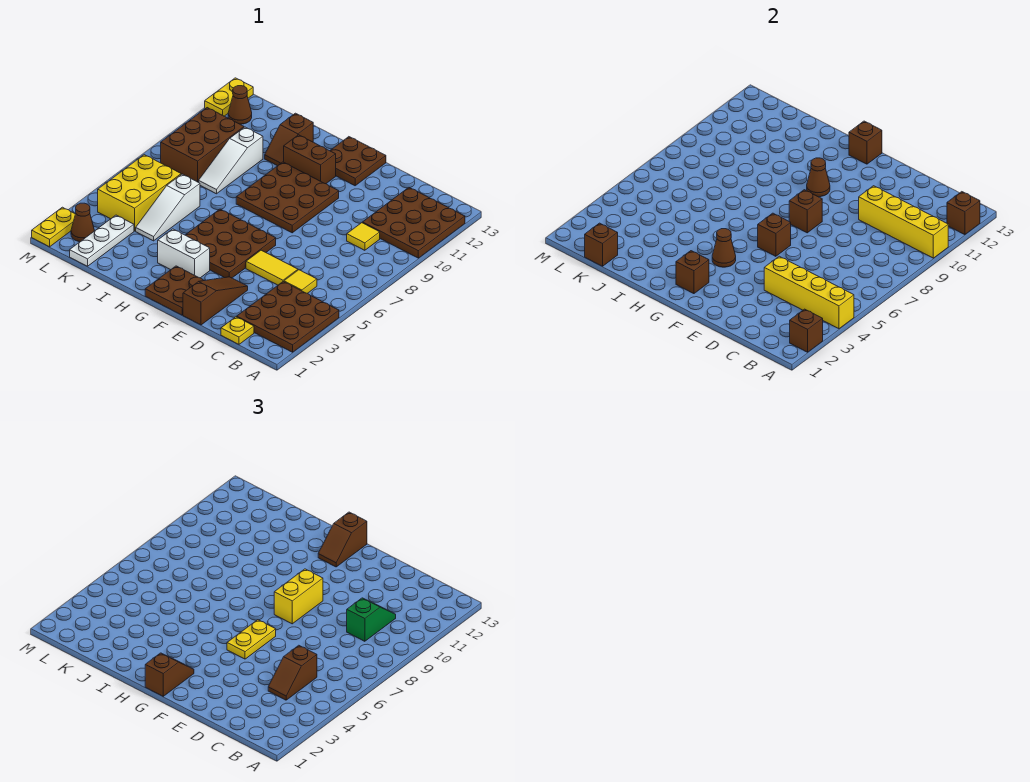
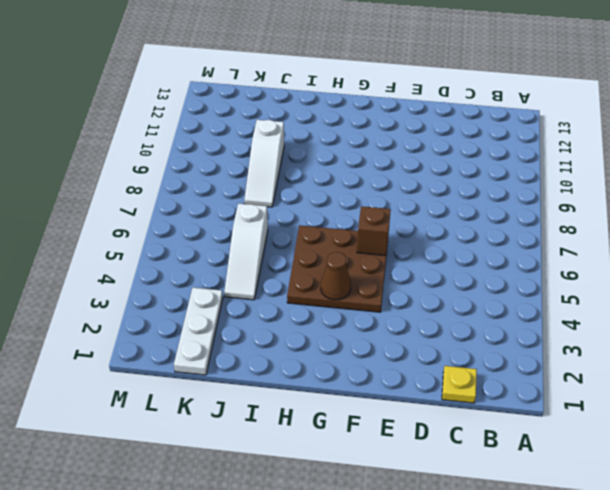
none -> brown plate A2:C4 level 1
none -> brown plate A10:C12 level 1
none -> yellow tile C5 level 1
none -> yellow tile C9 level 1

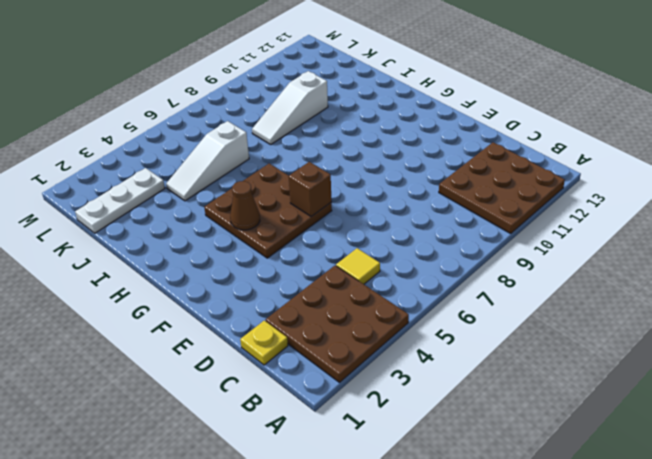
none -> yellow tile C9 level 1
none -> yellow tile D5:E5 level 1
none -> brown slope E1:E3 level 1 top 1
none -> brown plate F1:G2 level 1

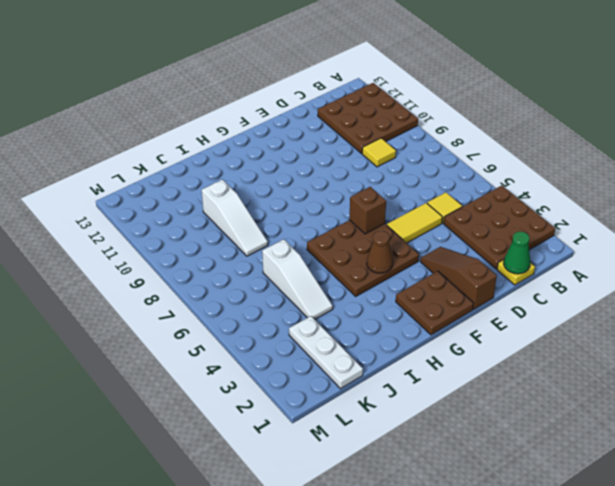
green cone C1 level 2 -> none
none -> brown plate F8:H10 level 1
none -> brown plate F12:G13 level 1
none -> white brick G3:H3 level 1
none -> brown brick G11:H11 level 1

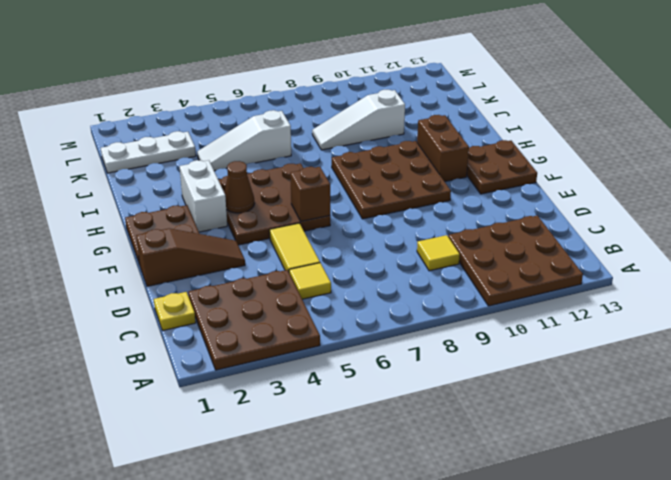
none -> brown slope I11:I12 level 1 top 12
none -> yellow brick K4:L6 level 1
none -> brown brick K8:L10 level 1
none -> brown cone L2 level 1

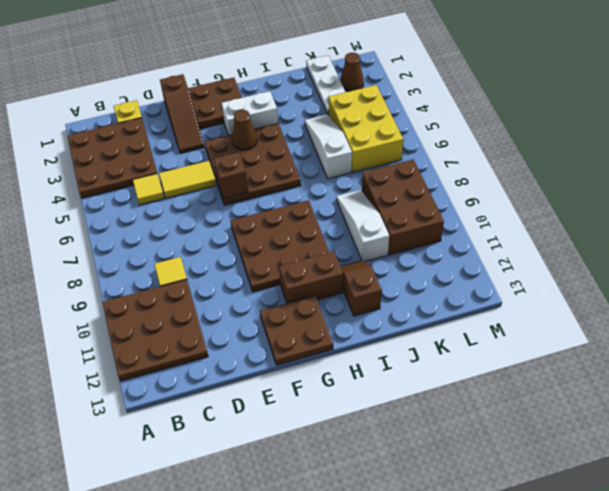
none -> brown cone L12 level 1
none -> yellow plate M1:M2 level 1
none -> yellow plate M12:M13 level 1
none -> brown brick A2 level 2

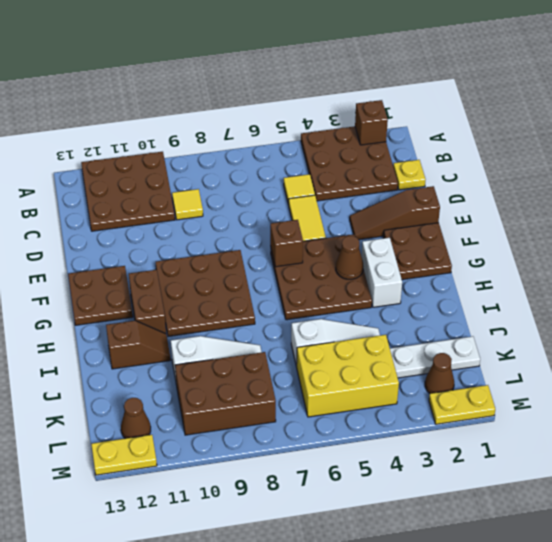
none -> yellow brick A4:D4 level 2
none -> yellow brick A10:D10 level 2
none -> brown brick A12 level 2
none -> brown brick F8 level 2

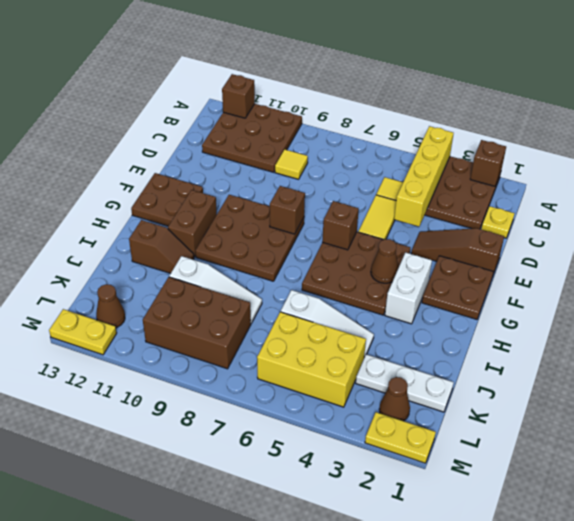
none -> yellow brick A10:D10 level 2
none -> brown brick G2 level 2
none -> brown cone G10 level 2
none -> brown brick G13 level 2

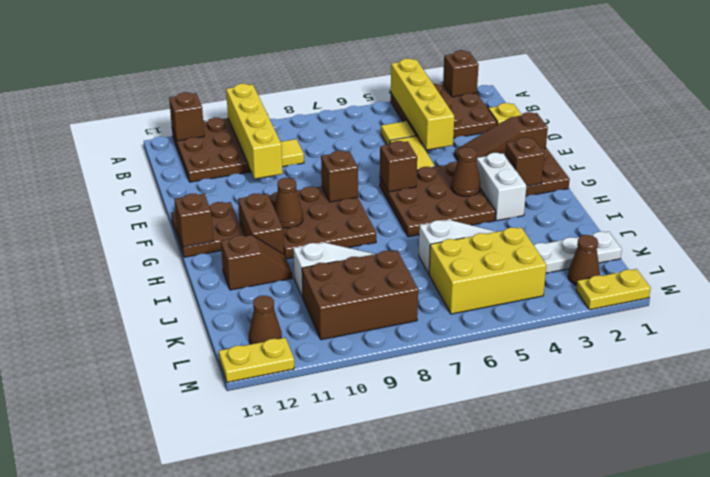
none -> brown brick K1 level 2
none -> brown slope C4:C5 level 3 top 5
none -> green slope C9:C10 level 3 top 9
none -> yellow plate F5:F6 level 3

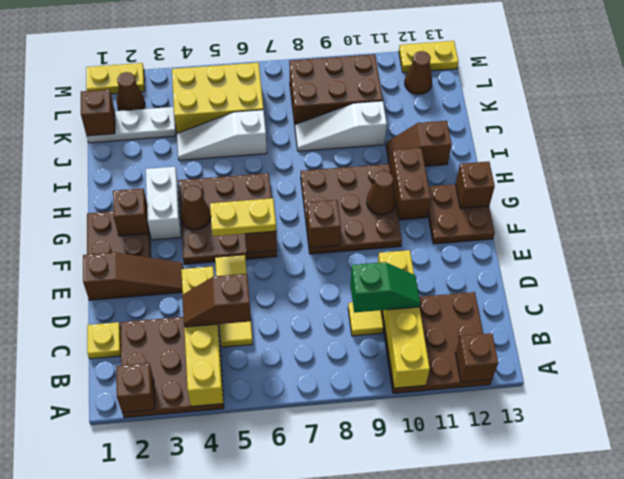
none -> yellow brick F8:F9 level 3
none -> brown slope G1:G2 level 3 top 1
none -> brown slope G12:G13 level 3 top 13

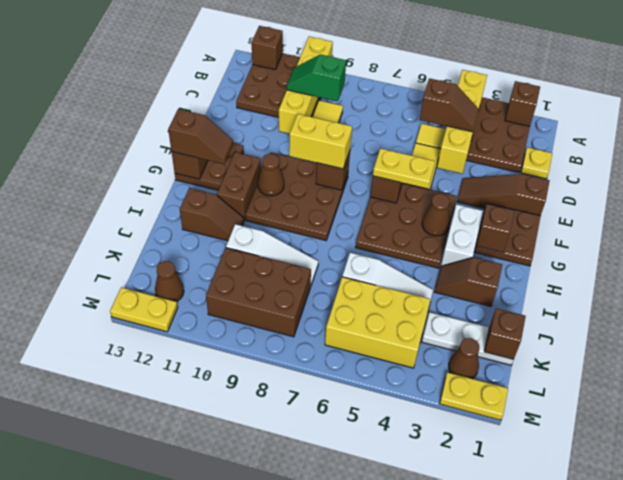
brown slope I2:I3 level 1 top 2 -> brown slope G1:G2 level 3 top 1

